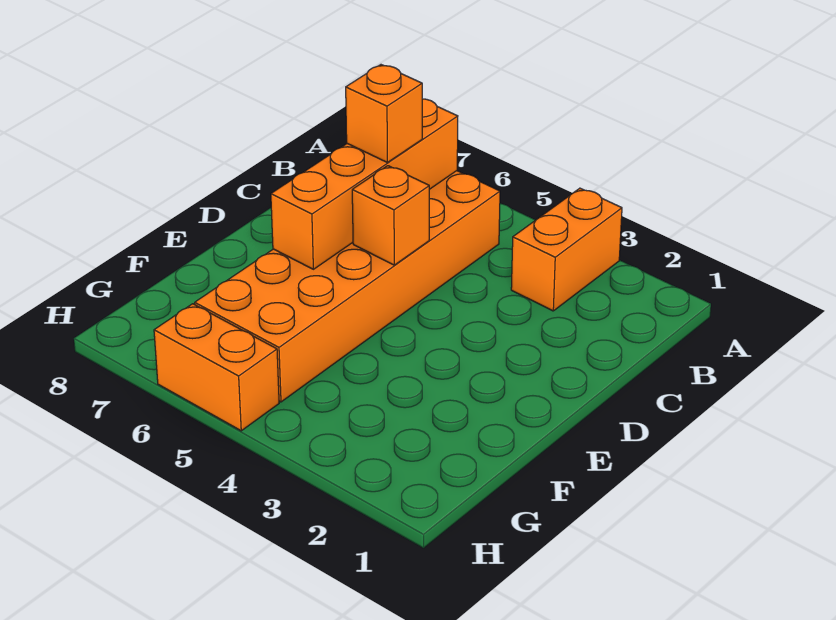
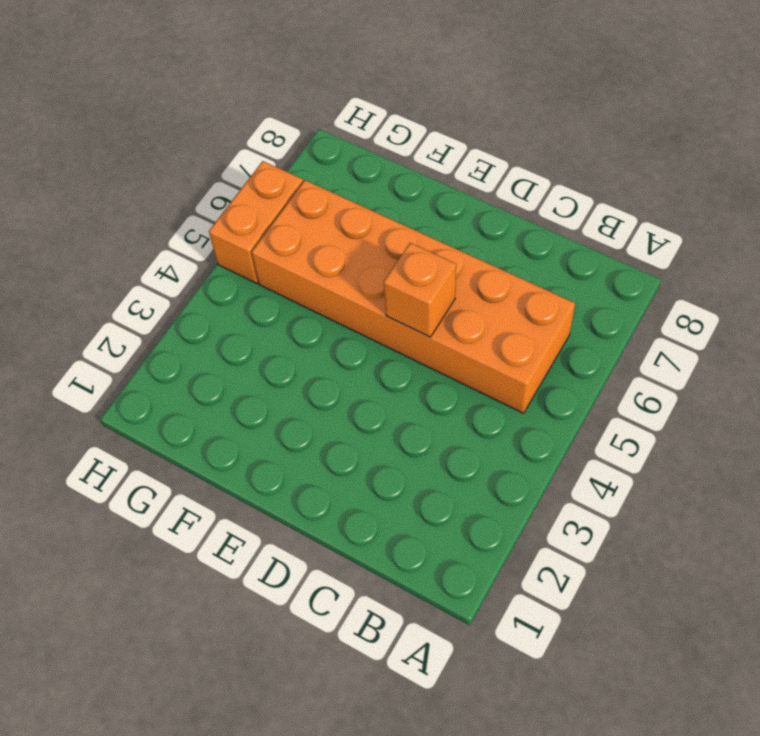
none -> orange brick A3:B3 level 1
none -> orange brick B6:E6 level 2

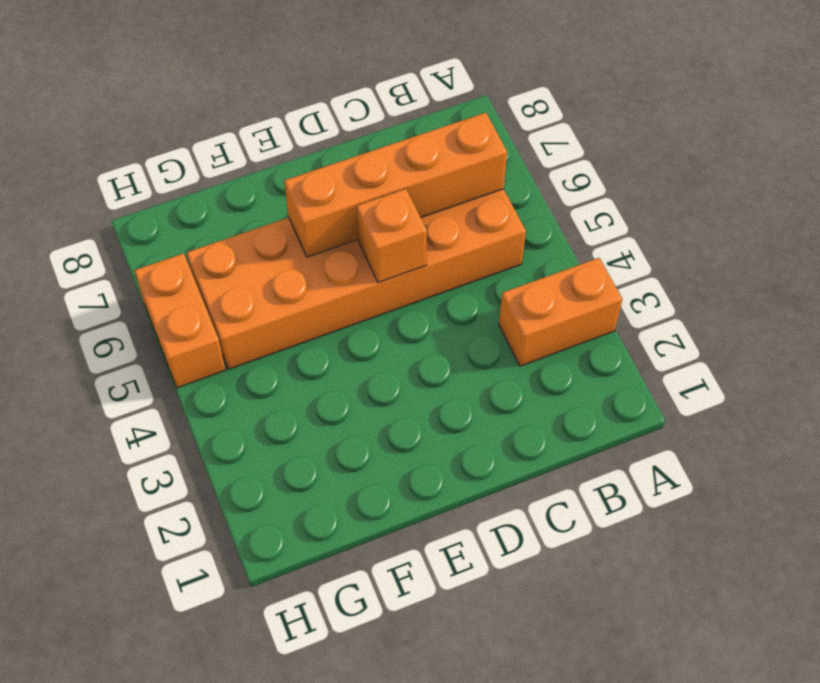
none -> orange brick C6 level 3

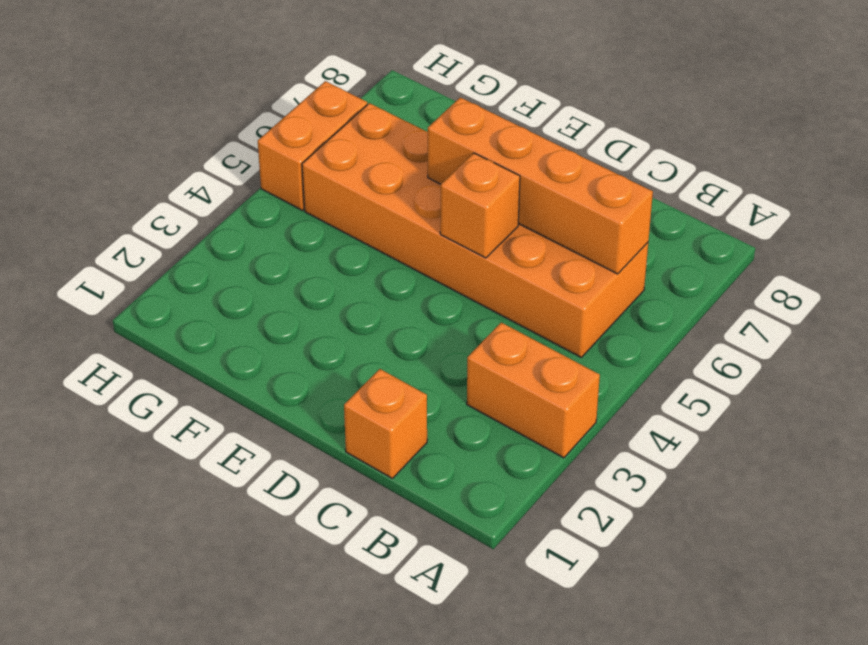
orange brick C1 level 1 -> orange brick C6 level 3

